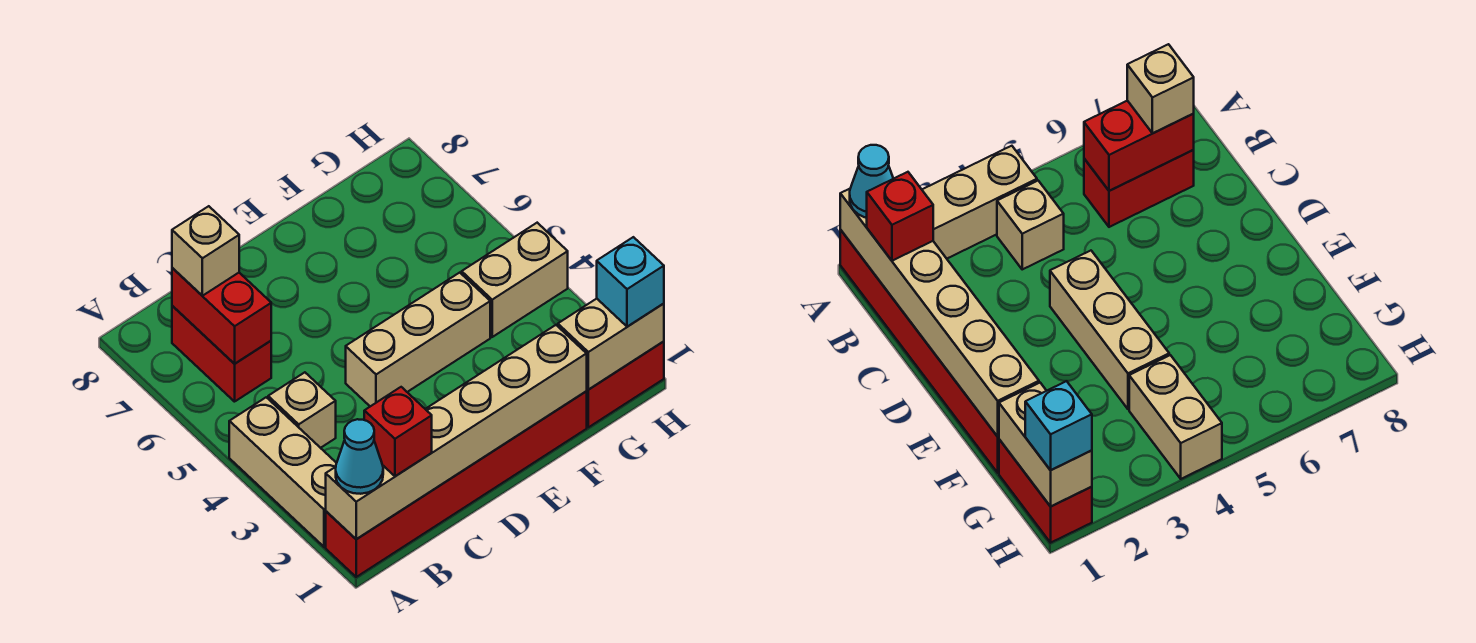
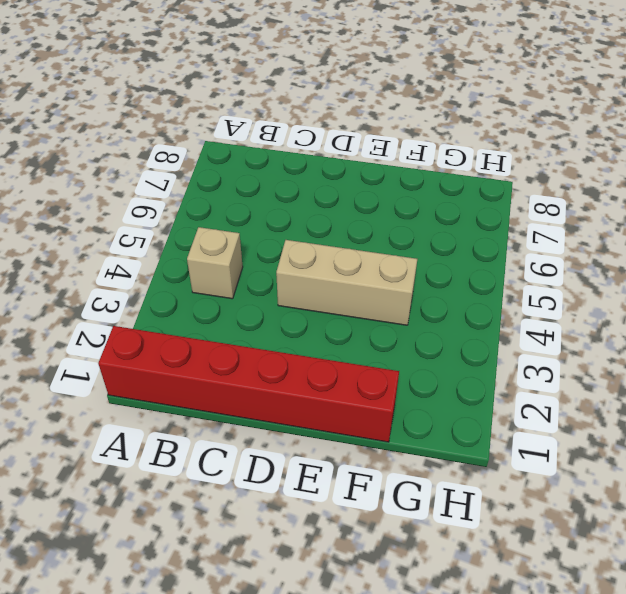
none -> tan brick A2:A4 level 1
none -> red brick B6:B7 level 1
none -> red brick G1:H1 level 1

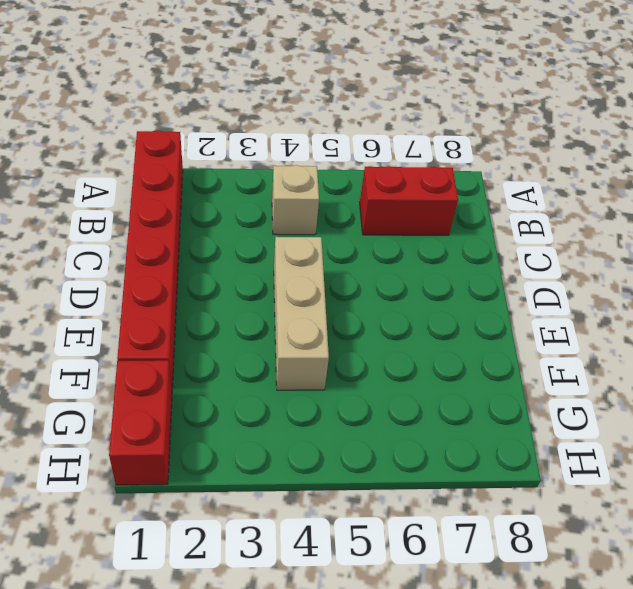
none -> tan brick A2:A4 level 1
none -> tan brick G4:H4 level 1
none -> tan brick A1:F1 level 2

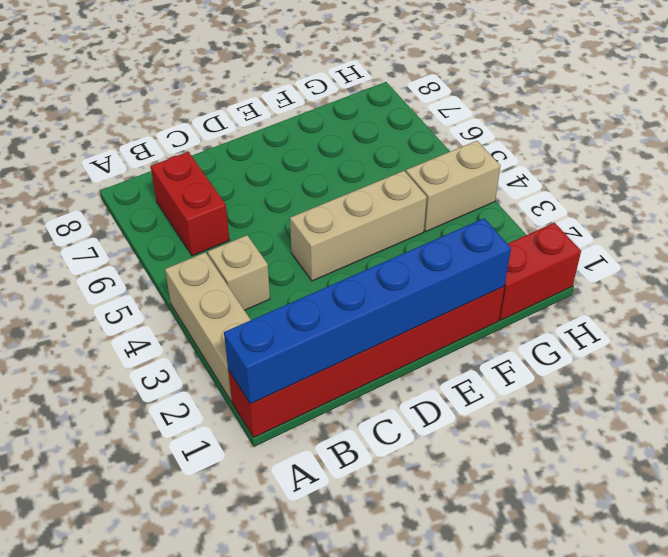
blue brick A1:F1 level 2 -> tan brick A1:F1 level 2
none -> red brick B6:B7 level 2
none -> tan brick G1:H1 level 2
none -> cyan cone A1 level 3

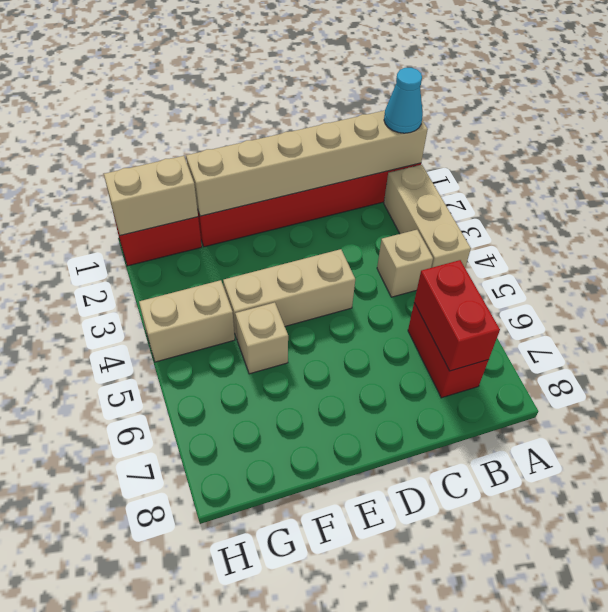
tan brick F5 level 1 -> tan brick B7 level 3
none -> red brick B1 level 3
none -> cyan brick H1 level 3

